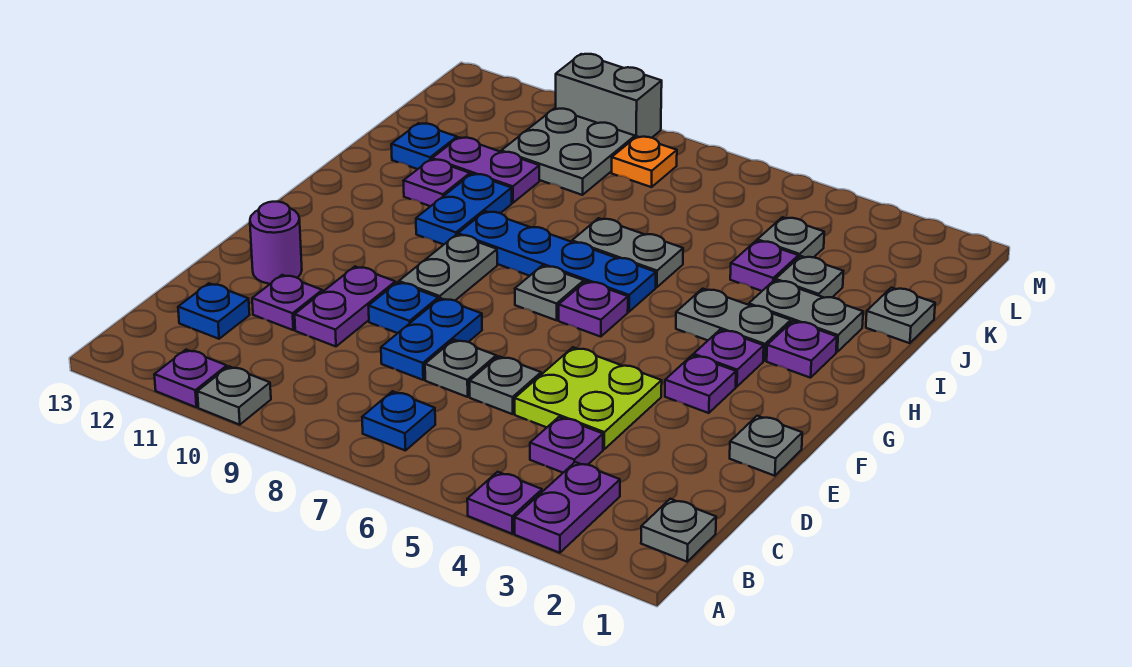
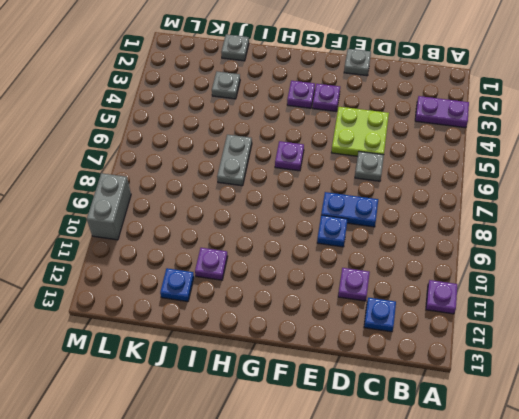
none -> purple plate A4 level 1
none -> grey plate A10 level 1
none -> grey plate B1 level 1
none -> blue plate B7 level 1

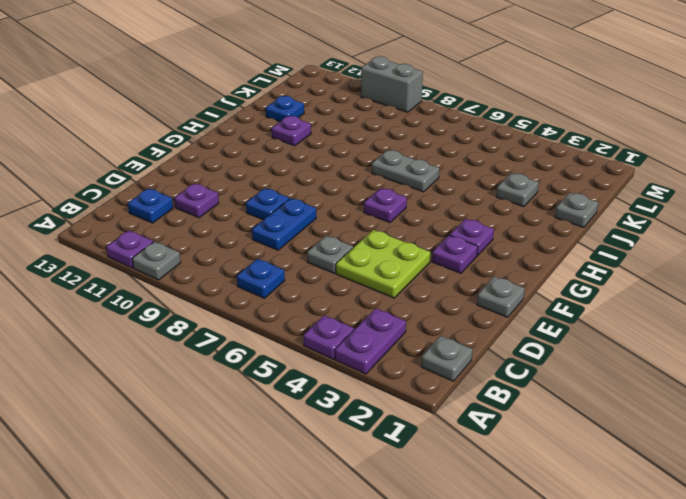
none -> purple plate C4 level 1
none -> grey plate D7 level 1
none -> purple plate D10:E10 level 1
none -> purple round brick E12 level 1

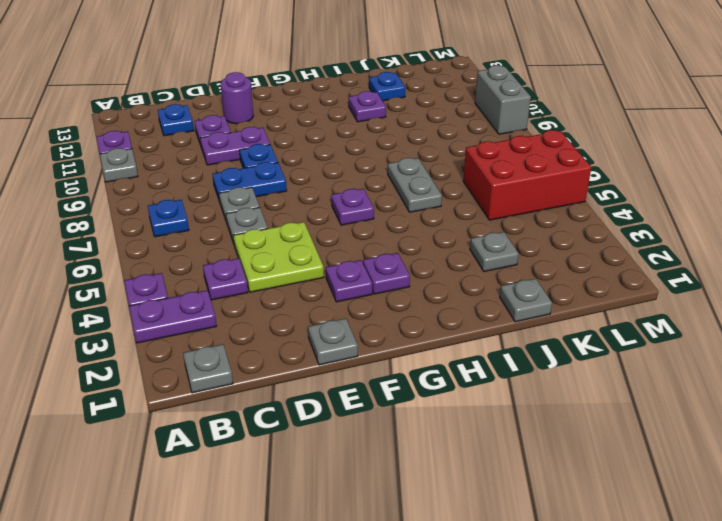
red brick K5:M6 level 1 -> none
none -> grey plate F9:G9 level 1
none -> grey plate G7 level 1
none -> purple plate H2 level 1
none -> grey plate H3:H4 level 1

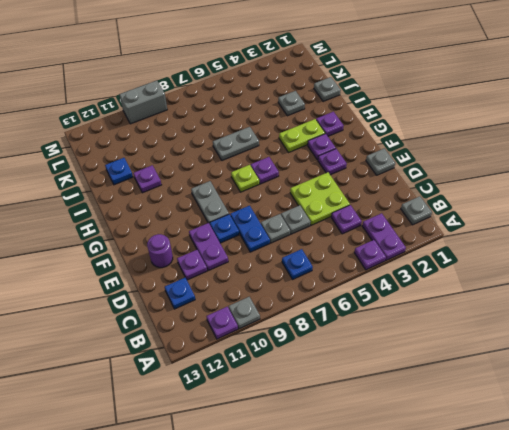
lime plate G7 level 1 -> grey plate G7 level 1
lime plate H3:H4 level 1 -> grey plate H3:H4 level 1
none -> blue plate H6:H9 level 1
none -> blue plate H10:I10 level 1
none -> grey plate I2:I3 level 1
none -> purple plate J4 level 1

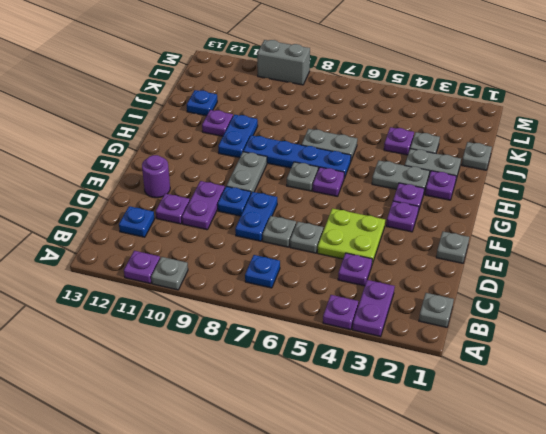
none -> purple plate J10:J11 level 1
none -> grey plate K4 level 1
none -> grey plate K9:L10 level 1
none -> orange plate L8 level 1

